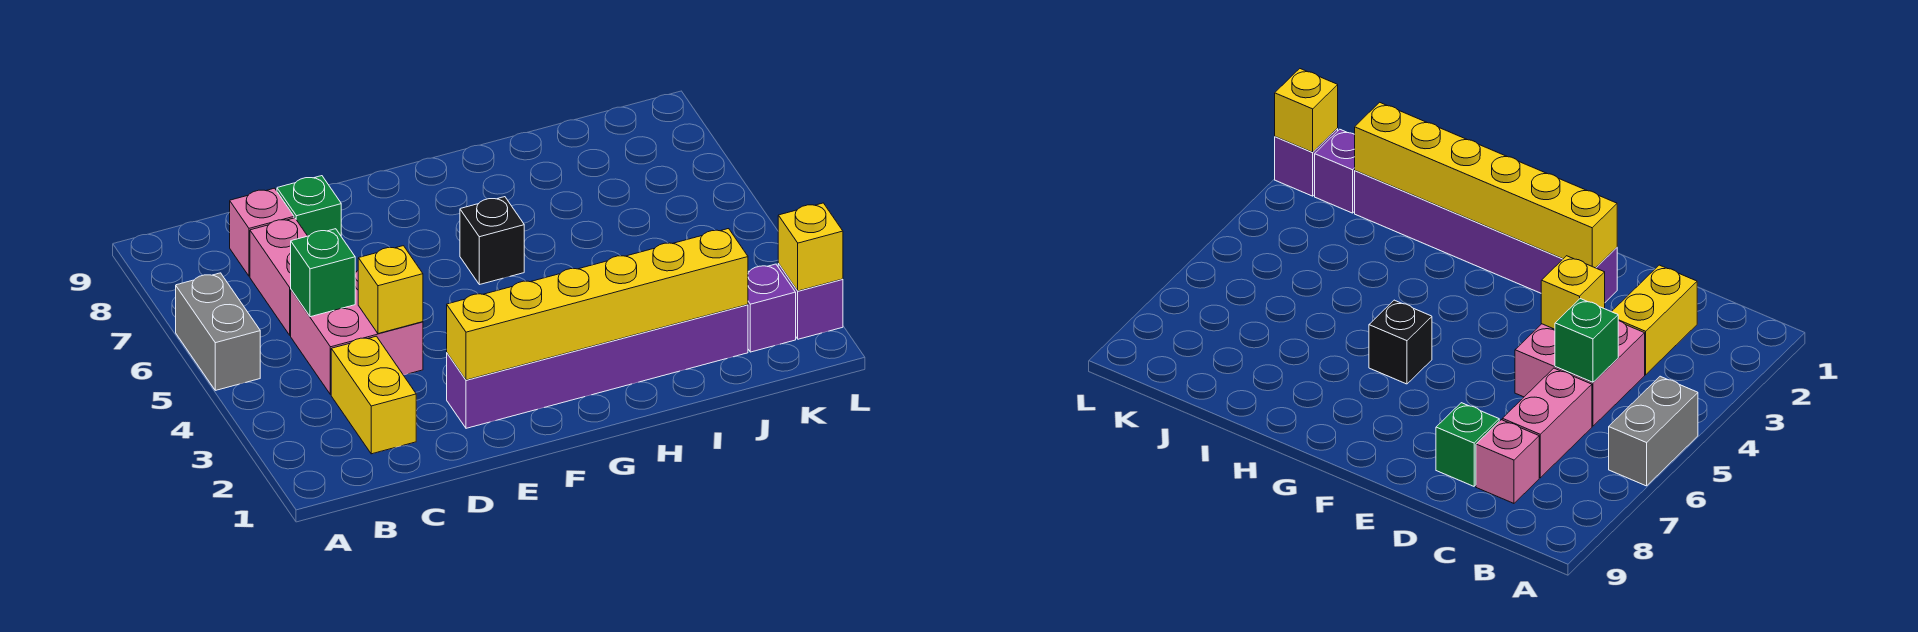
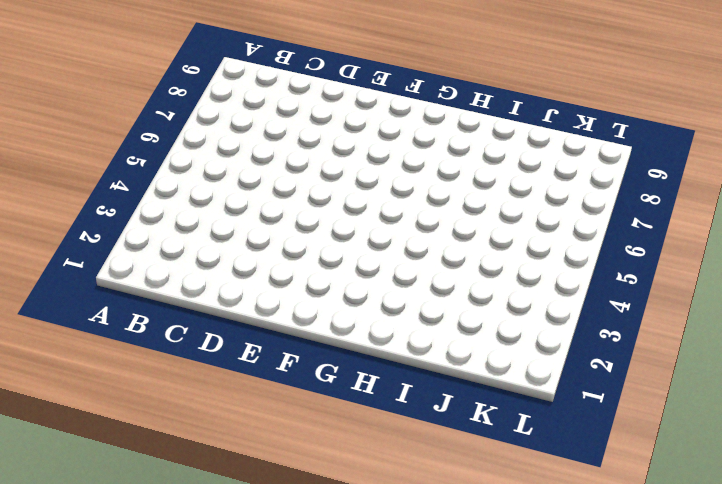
none -> grey brick A5:A6 level 1
none -> yellow brick C2:C3 level 1
none -> pink brick C4:D5 level 1

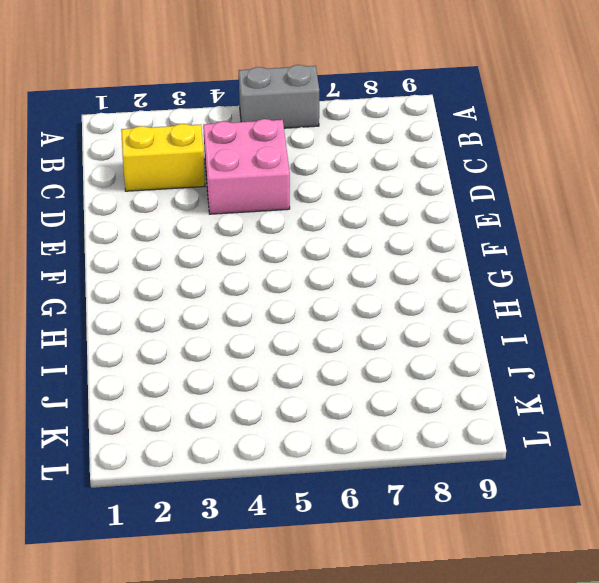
none -> pink brick C6:C7 level 1
none -> pink brick C8 level 1
none -> green brick D8 level 1

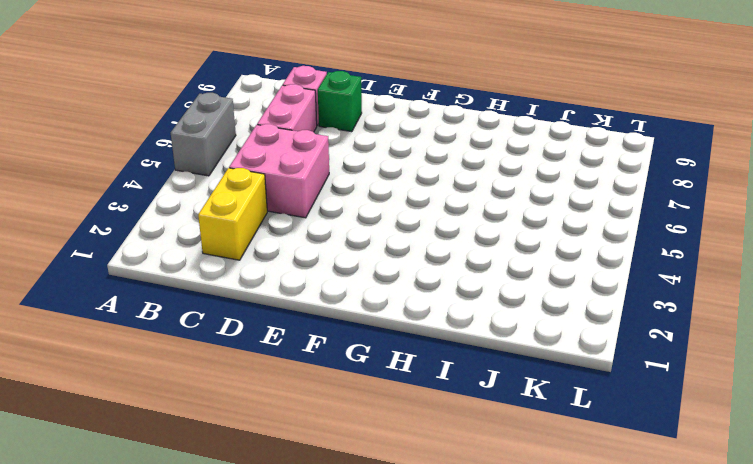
none -> purple brick E2:J2 level 1
none -> black brick G6 level 1
none -> purple brick K2 level 1

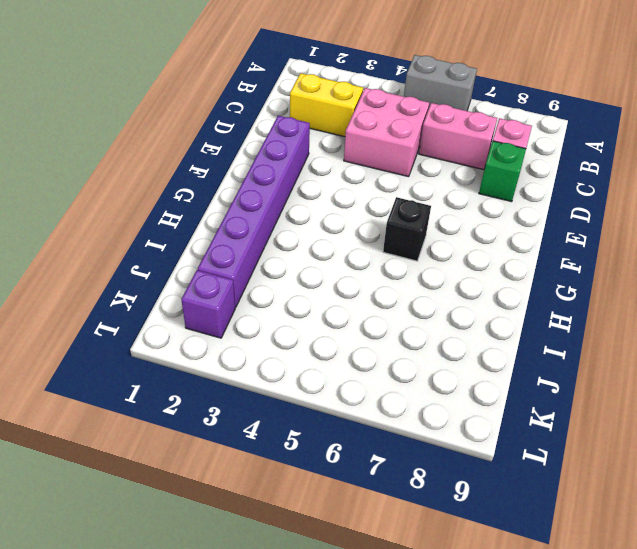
none -> purple brick L2 level 1
none -> green brick C5 level 2
none -> yellow brick D4 level 2

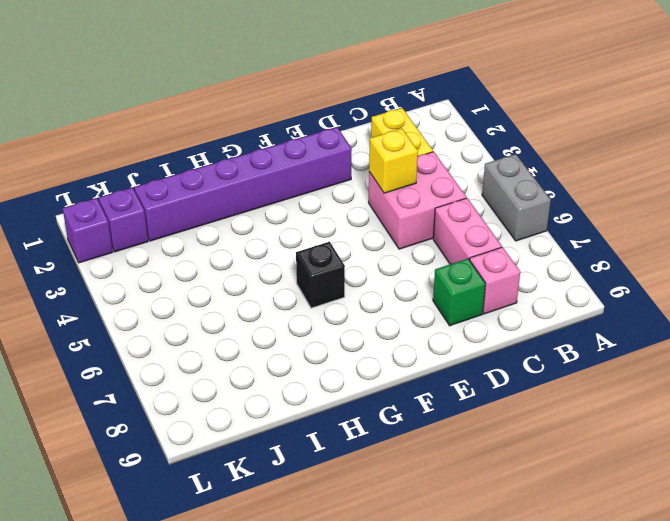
none -> green brick C5 level 2
none -> yellow brick E2:J2 level 2
none -> yellow brick L2 level 2

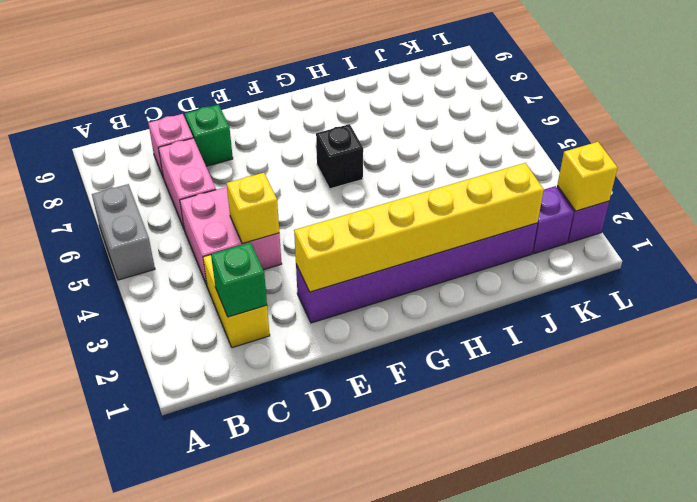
green brick C2 level 2 -> green brick C5 level 2

